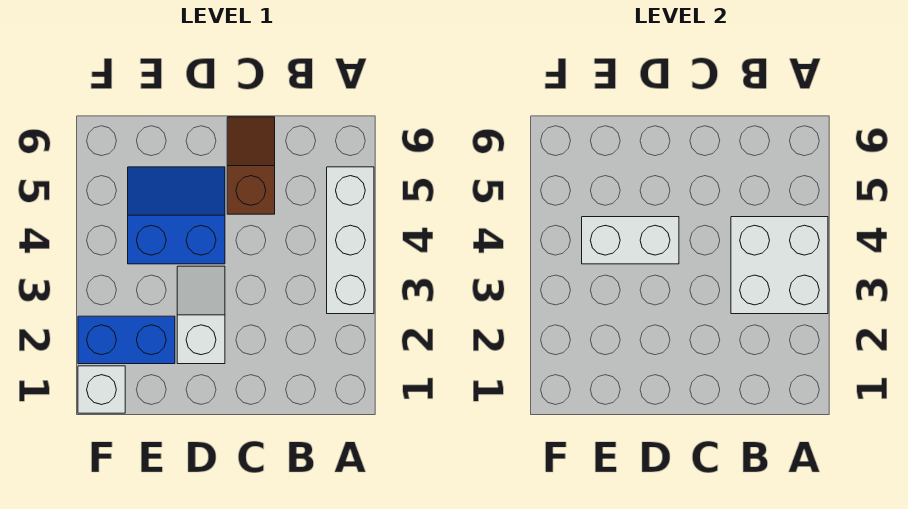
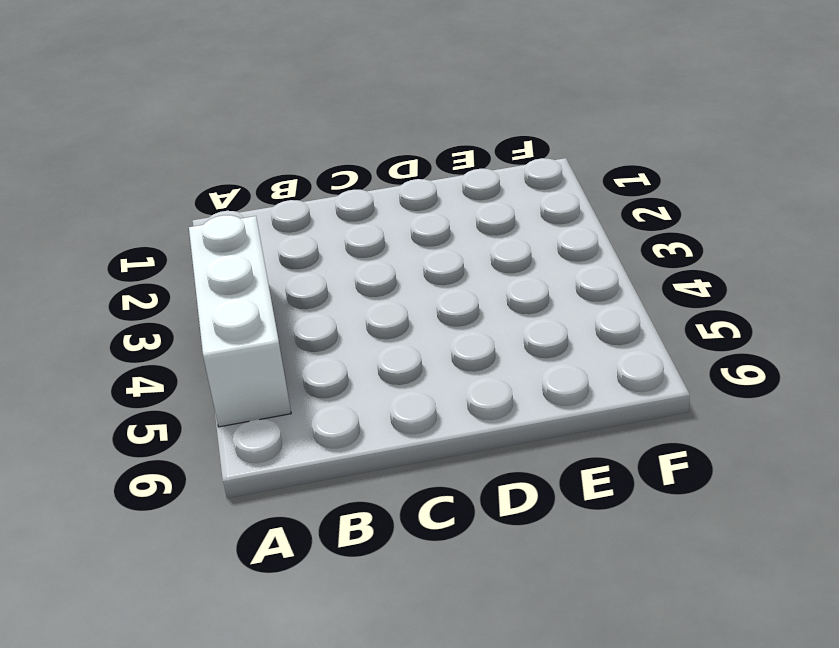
none -> brown slope C5:C6 level 1 top 5
none -> white slope D2:D3 level 1 top 2

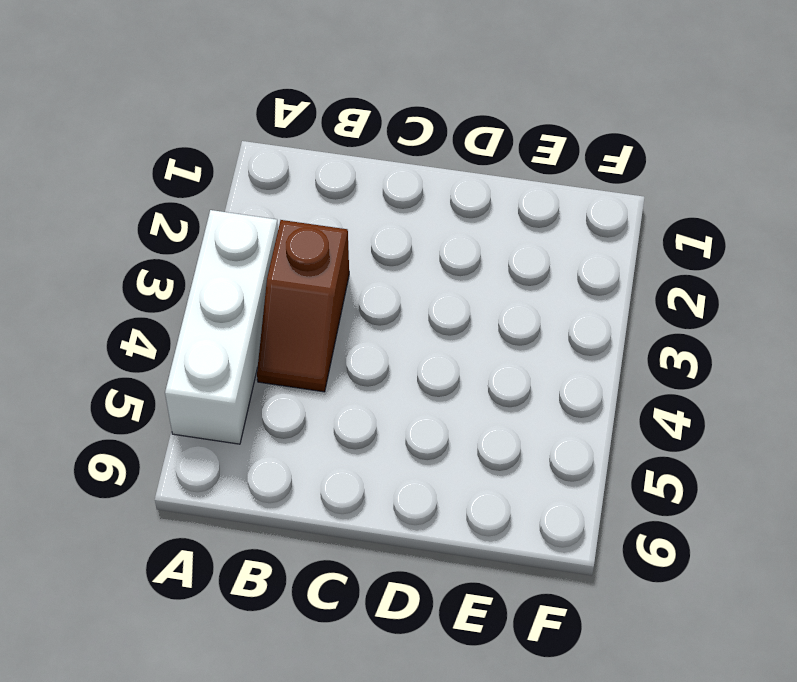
brown slope B3:B4 level 1 top 3 -> brown slope C5:C6 level 1 top 5
none -> white slope D2:D3 level 1 top 2
none -> blue slope D4:E5 level 1 top 4

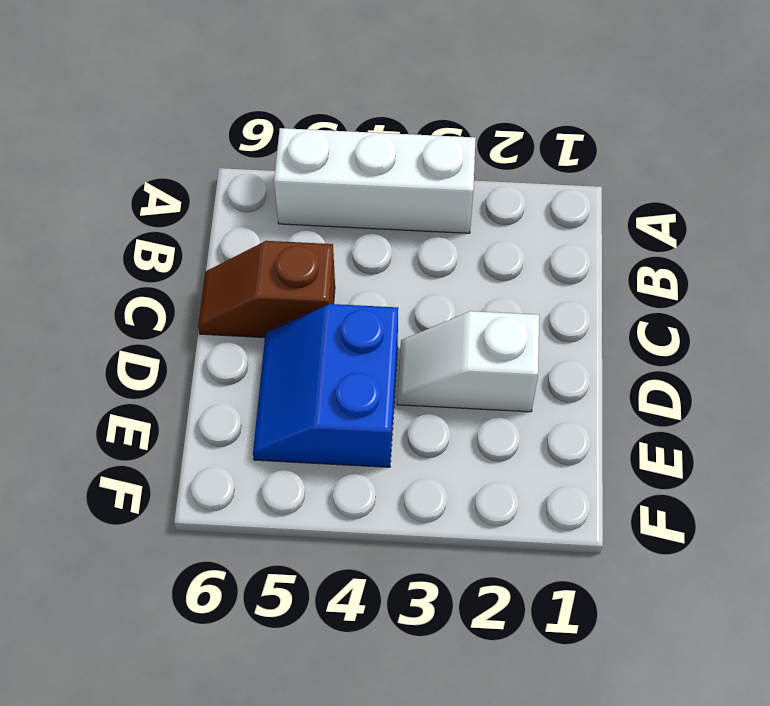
none -> blue brick E2:F2 level 1
none -> white brick F1 level 1

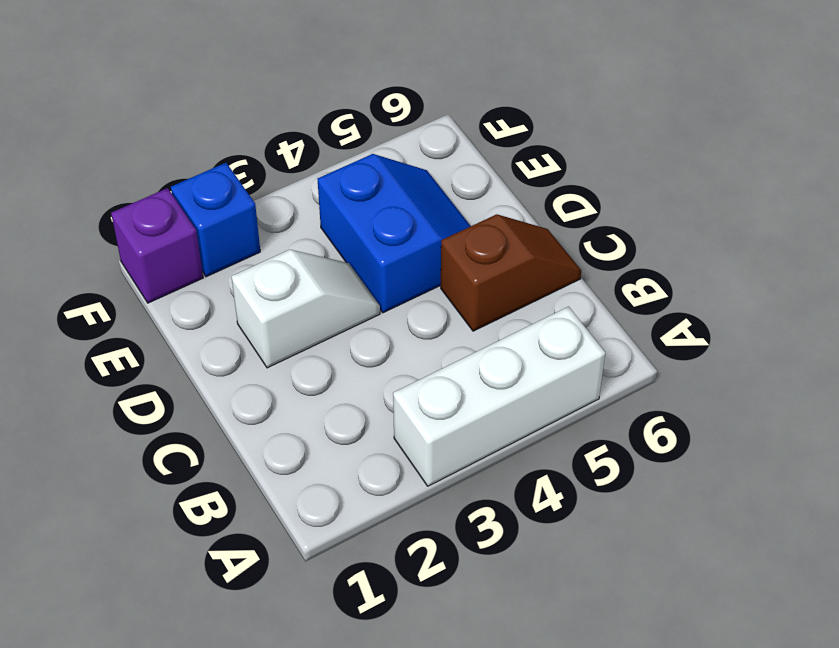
purple brick F1 level 1 -> white brick F1 level 1
blue brick F2 level 1 -> blue brick E2:F2 level 1
none -> white brick A3:B4 level 2
none -> white brick D4:E4 level 2

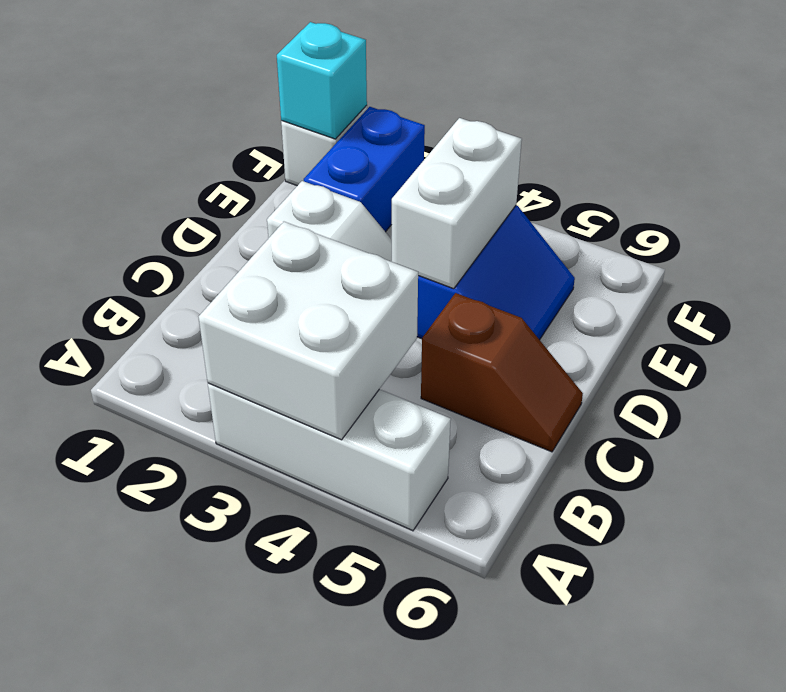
cyan brick F1 level 2 -> none

